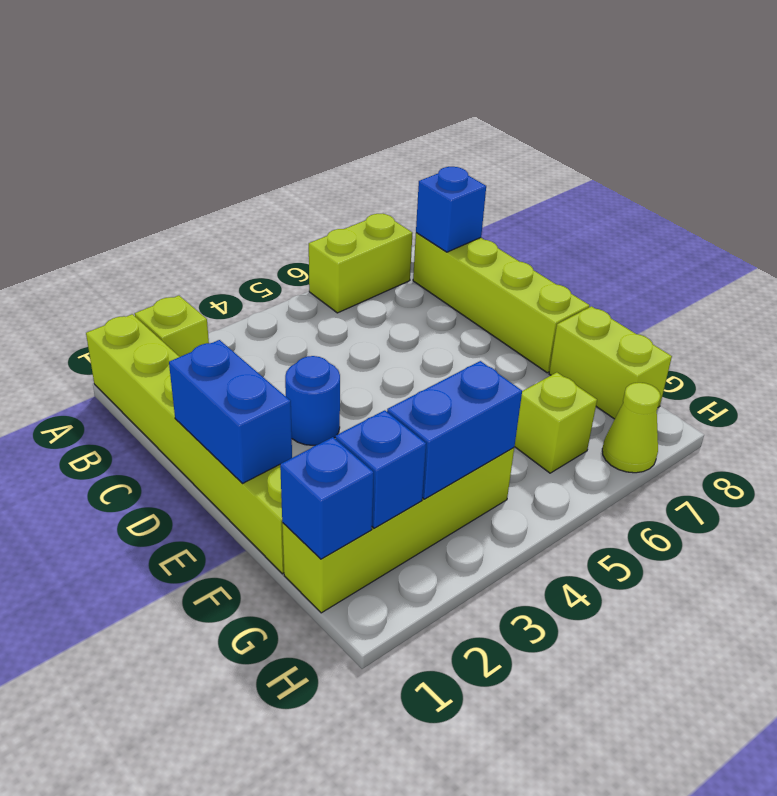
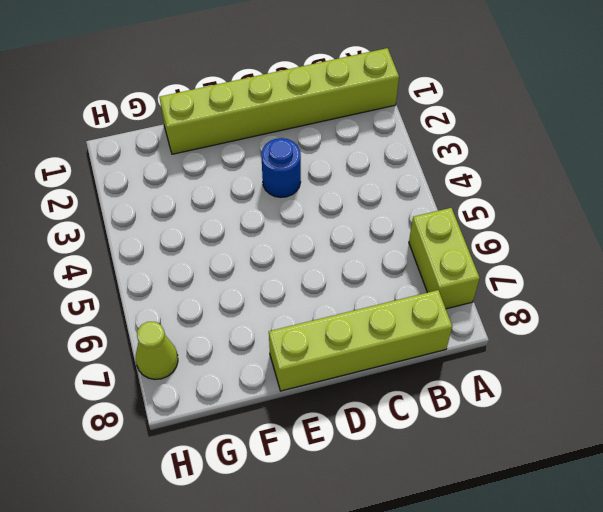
none -> lime brick A2 level 1
none -> lime brick F8:G8 level 1
none -> lime brick G1:G4 level 1

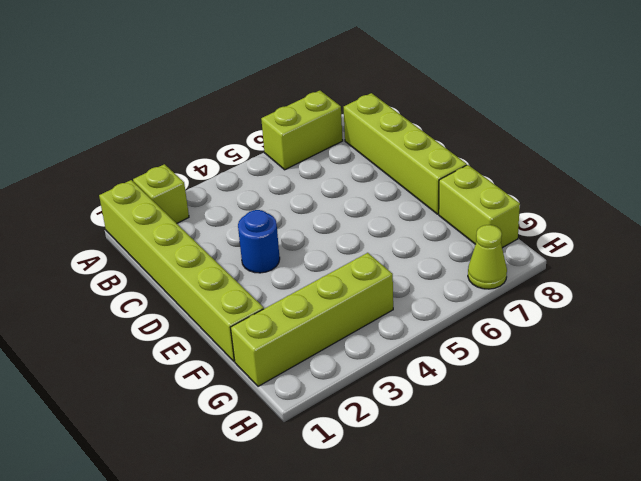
none -> lime brick G6 level 1
none -> blue brick B8 level 2
none -> blue brick D1:E1 level 2

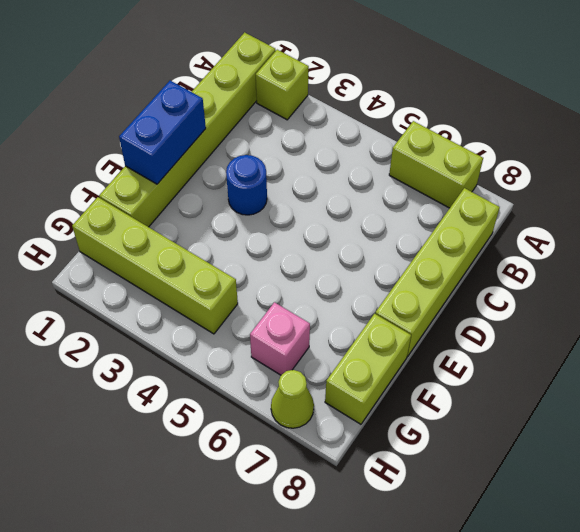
pink brick G6 level 1 -> lime brick G6 level 1
none -> blue brick B8 level 2
none -> blue brick G1 level 2
none -> blue brick G2 level 2

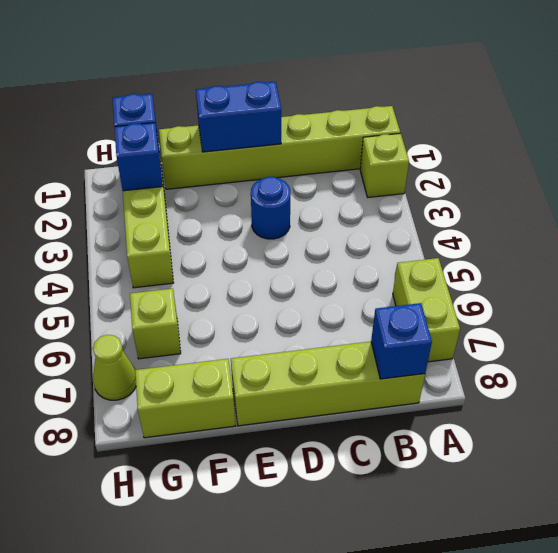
none -> blue brick G3:G4 level 2

